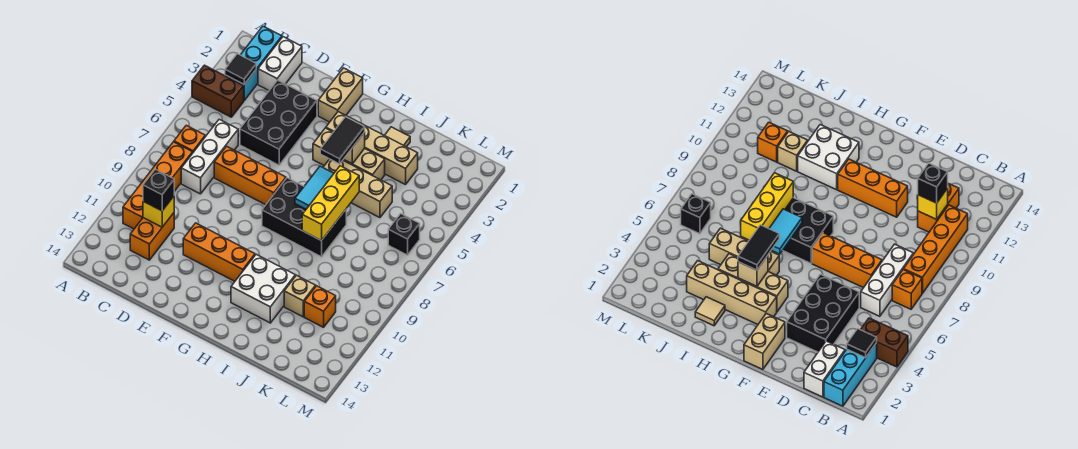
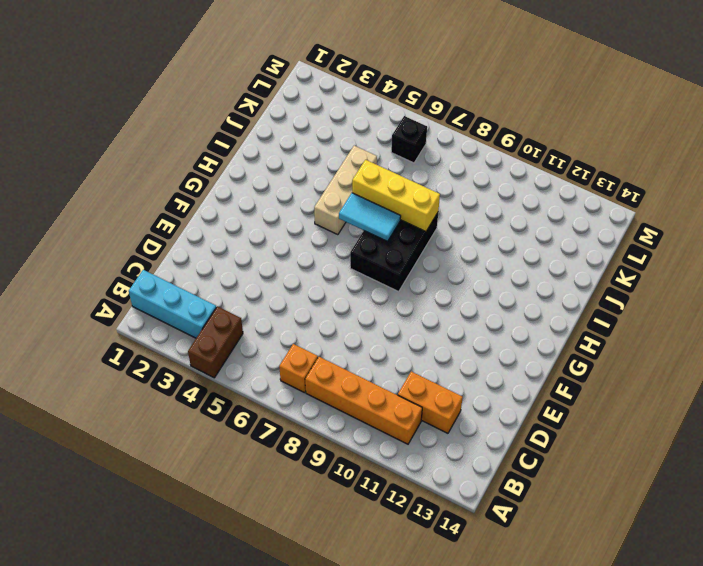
none -> white brick C1:C2 level 1
none -> white brick C6:C8 level 1
none -> black brick D3:E5 level 1

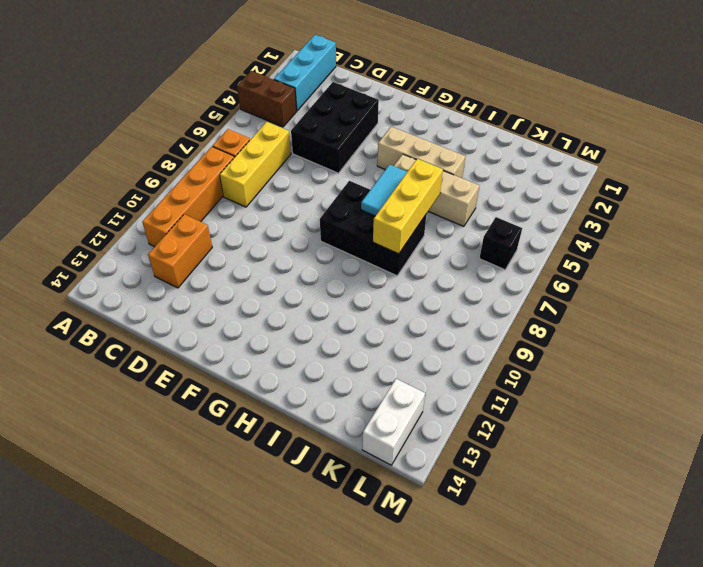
yellow brick C6:C8 level 1 -> white brick C6:C8 level 1
white brick L13:L14 level 1 -> white brick C1:C2 level 1
none -> orange brick D7:F7 level 1
none -> orange brick E11:G11 level 1
none -> tan brick F1:F2 level 1

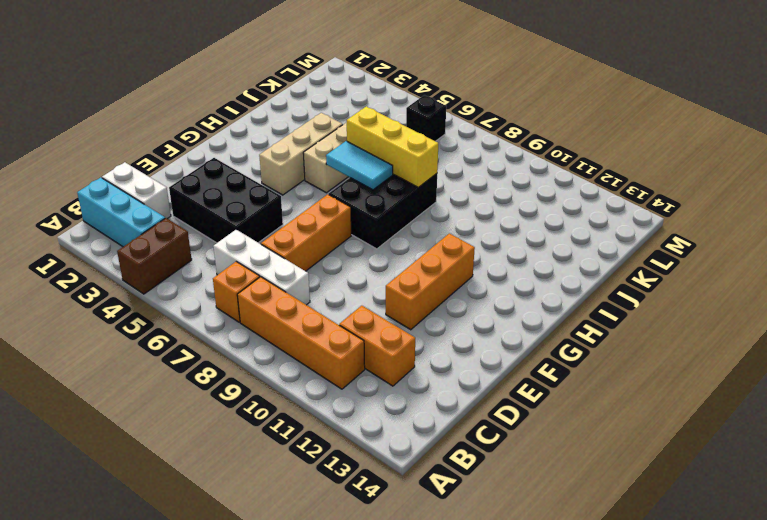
none -> tan brick F1:F2 level 1
none -> tan brick G3:J3 level 1
none -> white brick H11:I12 level 1

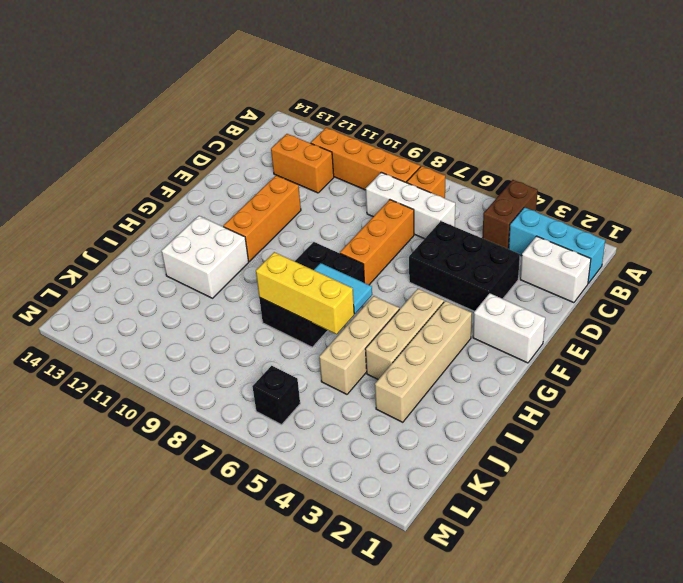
white brick F1:F2 level 1 -> tan brick F1:F2 level 1
none -> tan tile I2 level 1
none -> tan brick J11 level 1
none -> orange brick K11 level 1

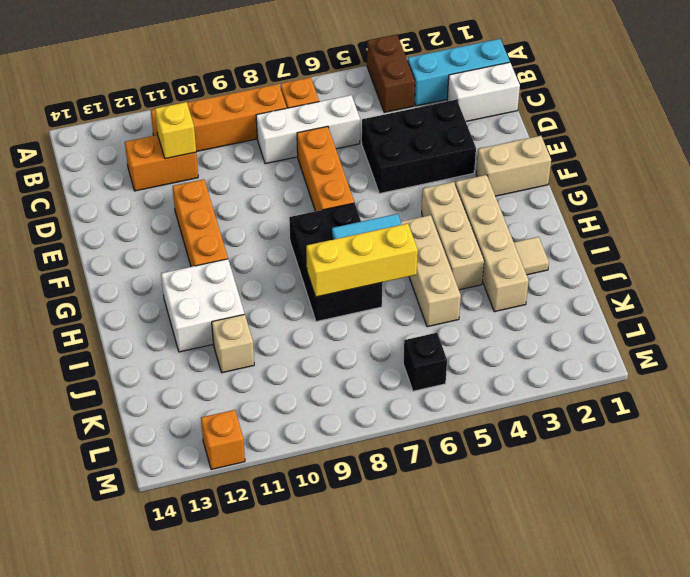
orange brick M12 level 1 -> orange brick K11 level 1
none -> black tile B3 level 2
none -> tan brick H4 level 2
none -> black brick C11 level 3

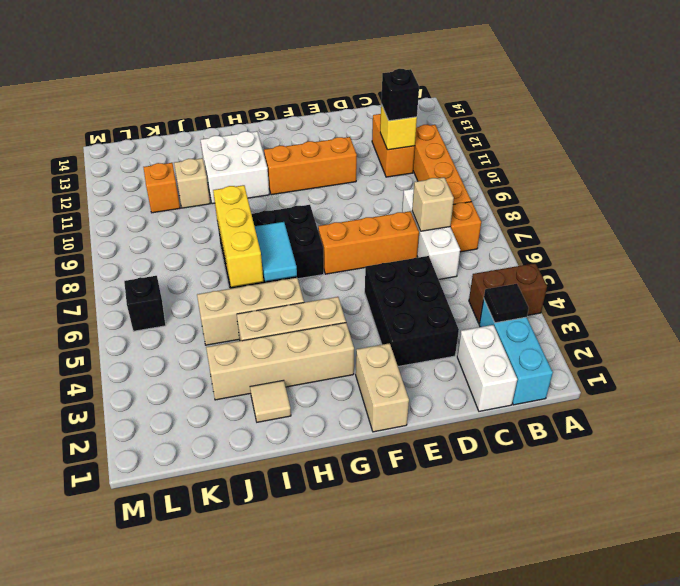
tan brick C7 level 2 -> tan brick H4 level 2
none -> black tile H4:H5 level 3

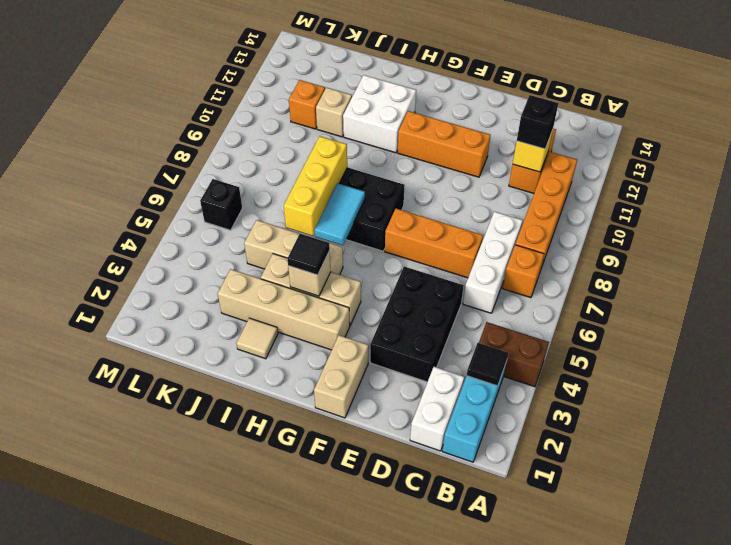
black tile H4 level 3 -> black tile H4:H5 level 3

